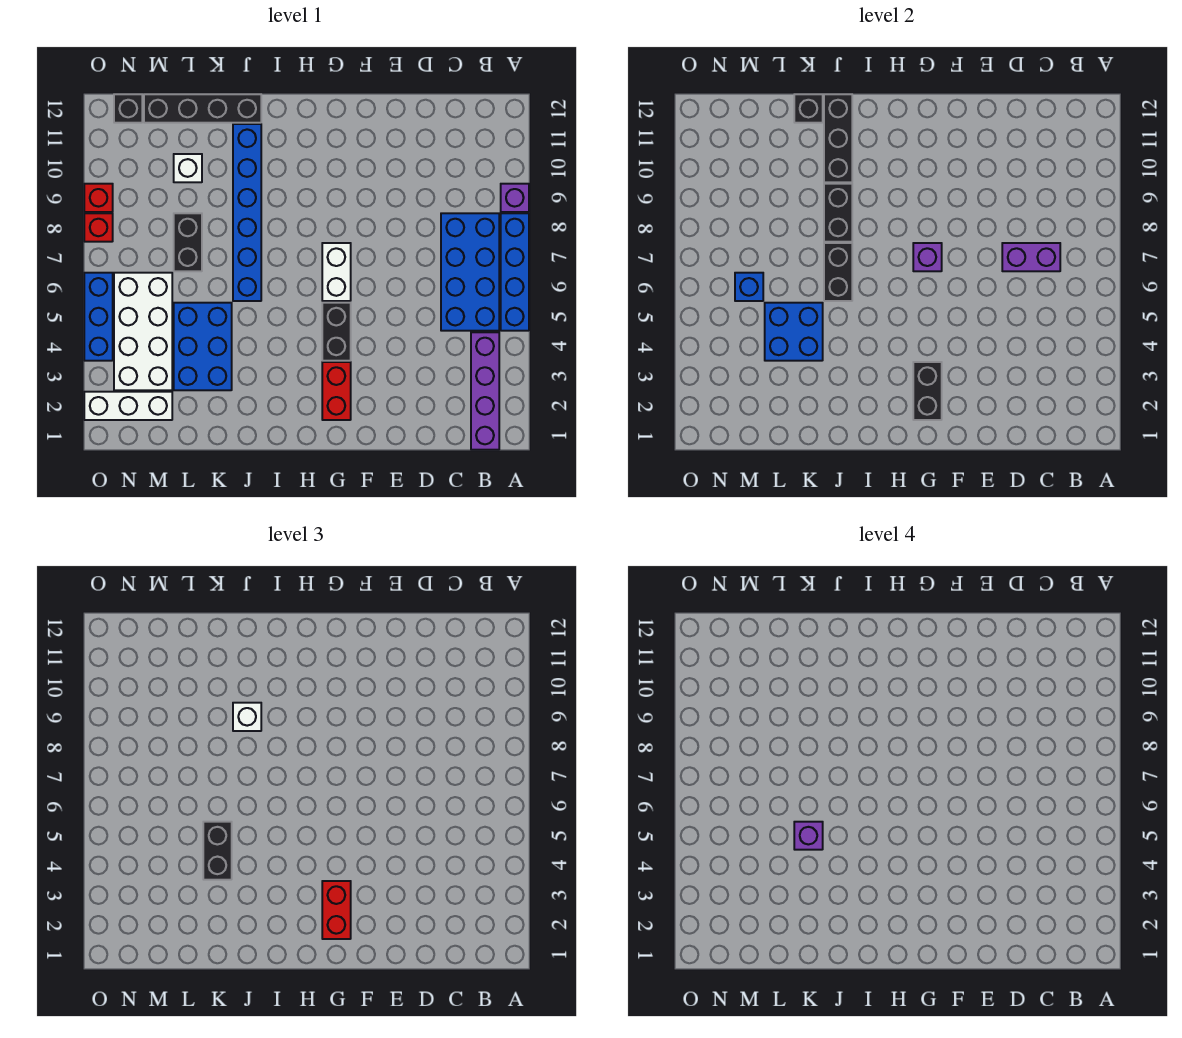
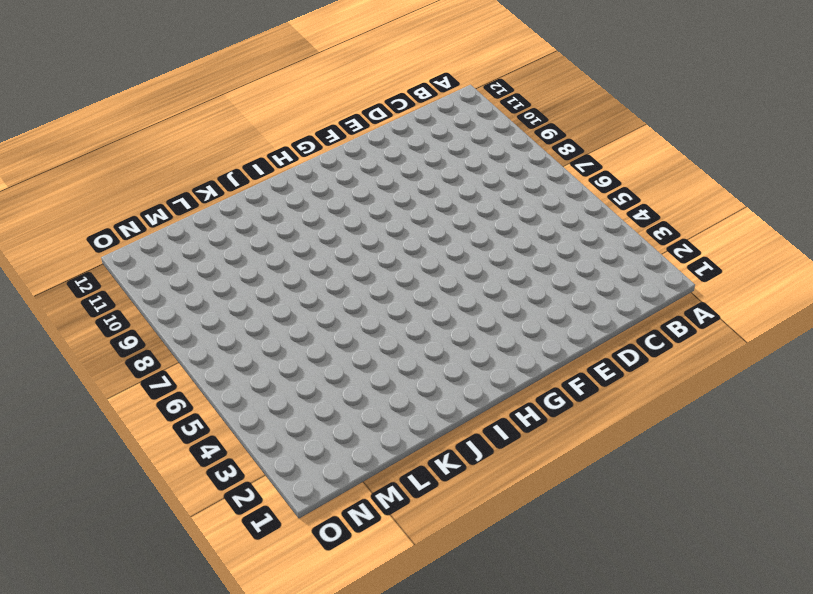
none -> blue brick A5:A8 level 1
none -> purple brick A9 level 1
none -> purple brick B1:B4 level 1
none -> blue brick B5:C8 level 1

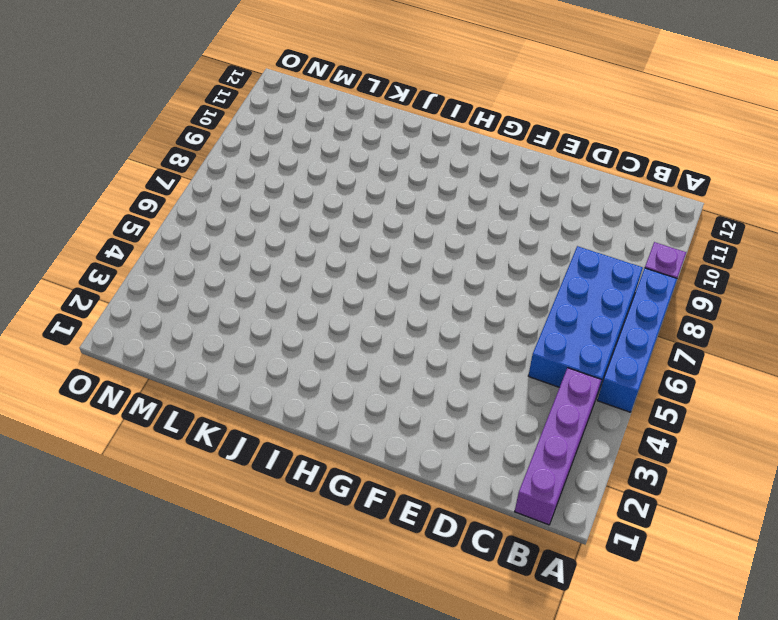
none -> red brick G2:G3 level 1
none -> black brick G4:G5 level 1
none -> white brick G6:G7 level 1
none -> blue brick J6:J11 level 1

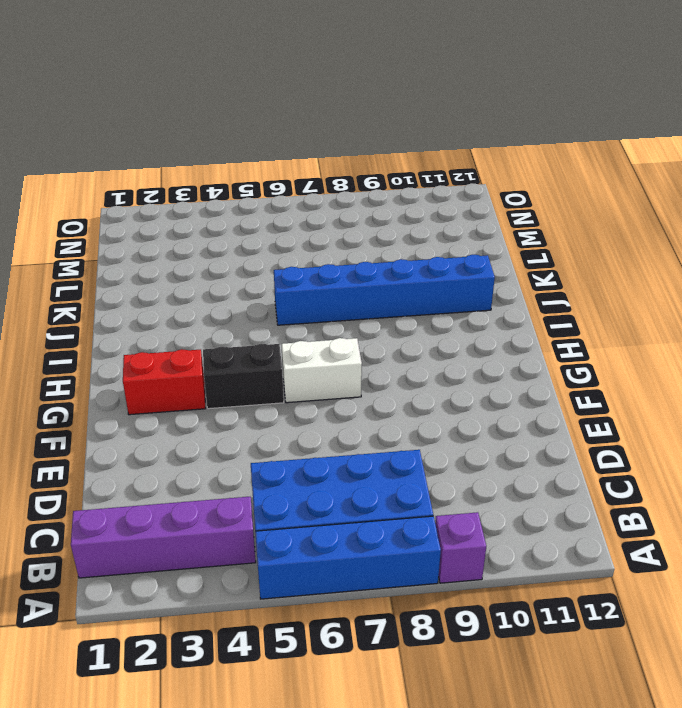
none -> black brick J12:M12 level 1
none -> blue brick K3:L5 level 1
none -> black brick L7:L8 level 1
none -> white brick L10 level 1

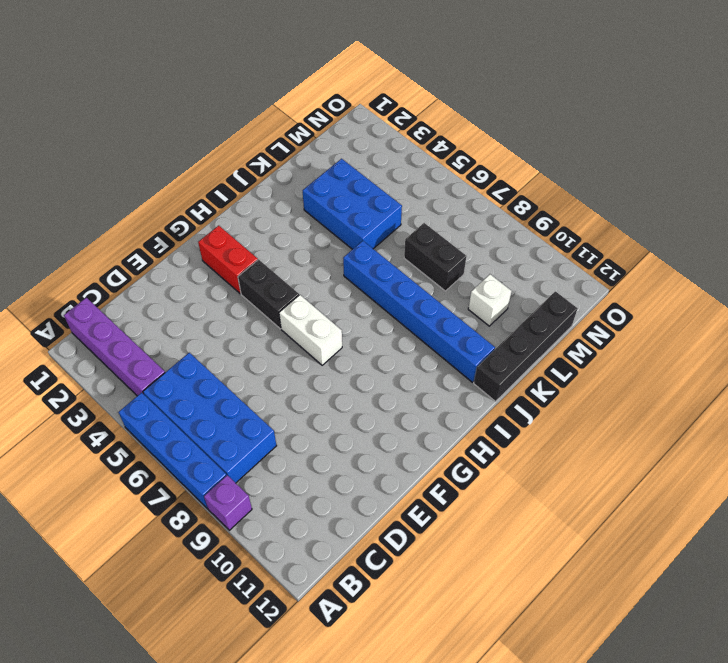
none -> white brick M2:O2 level 1
none -> white brick M3:N6 level 1
none -> black brick N12 level 1
none -> blue brick O4:O6 level 1

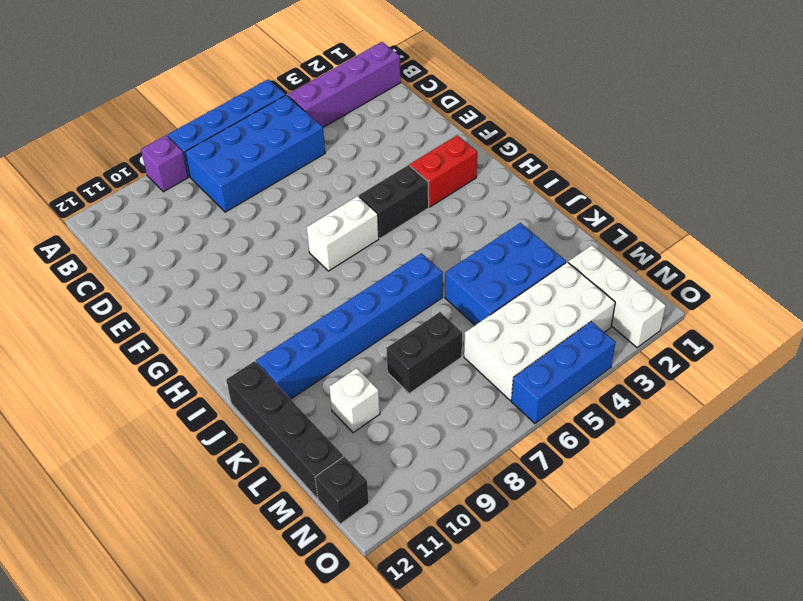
none -> red brick O8 level 1
none -> red brick O9 level 1
none -> purple brick C7:D7 level 2
none -> black brick G2:G3 level 2

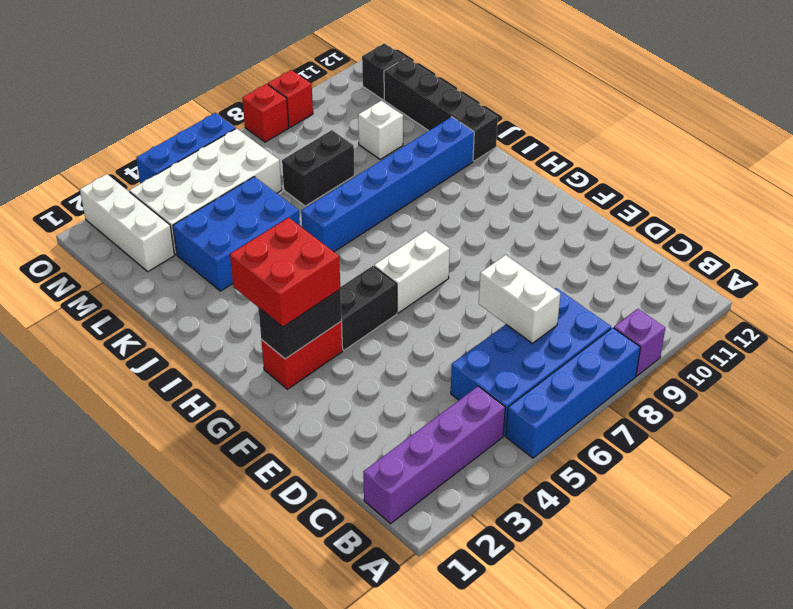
white brick C7:D7 level 2 -> purple brick C7:D7 level 2
red brick G2:H3 level 3 -> red brick G2:G3 level 3
none -> purple brick G7 level 2
none -> black brick J6:J7 level 2
none -> black brick J8:J9 level 2
none -> black brick J10:J12 level 2

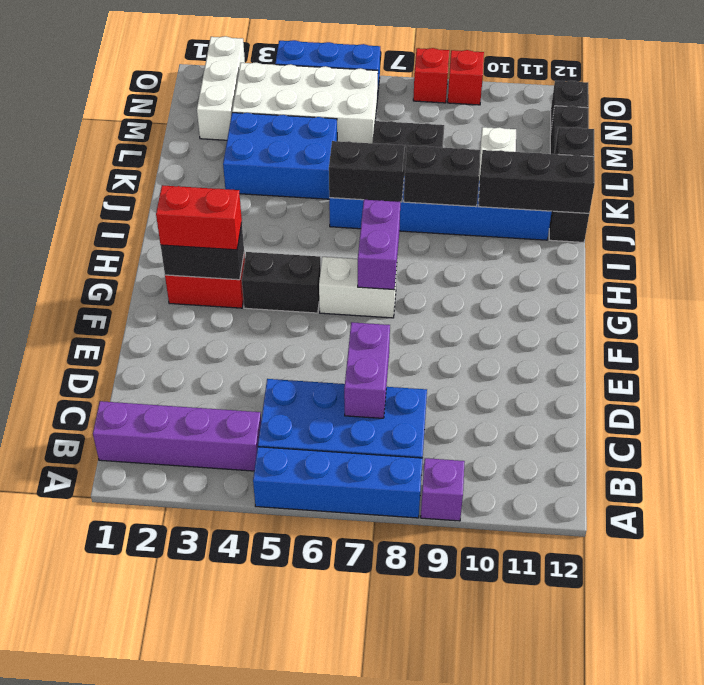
purple brick G7:H7 level 2 -> purple brick G7 level 2
none -> blue brick K4:L5 level 2
none -> blue brick M6 level 2
none -> white brick J9 level 3
none -> black brick K4:K5 level 3

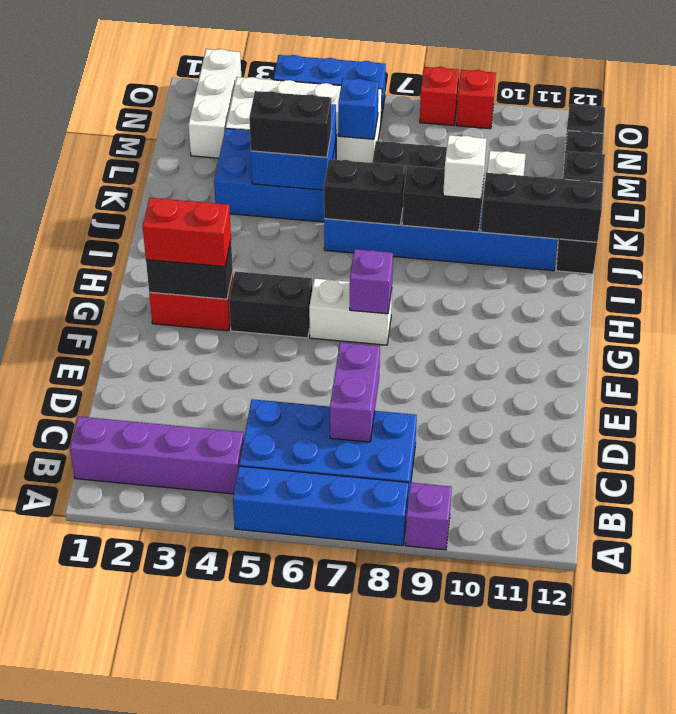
none -> purple brick K5 level 4

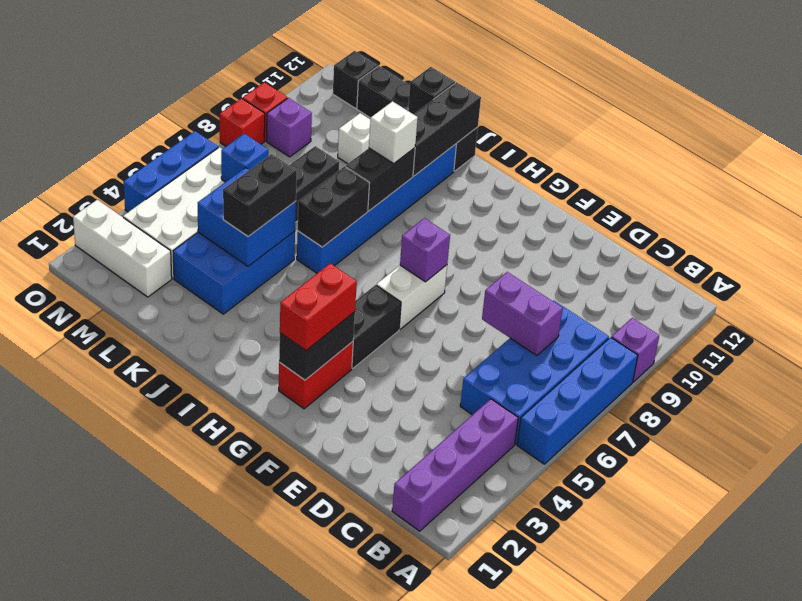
purple brick N9 level 1 -> purple brick K5 level 4

